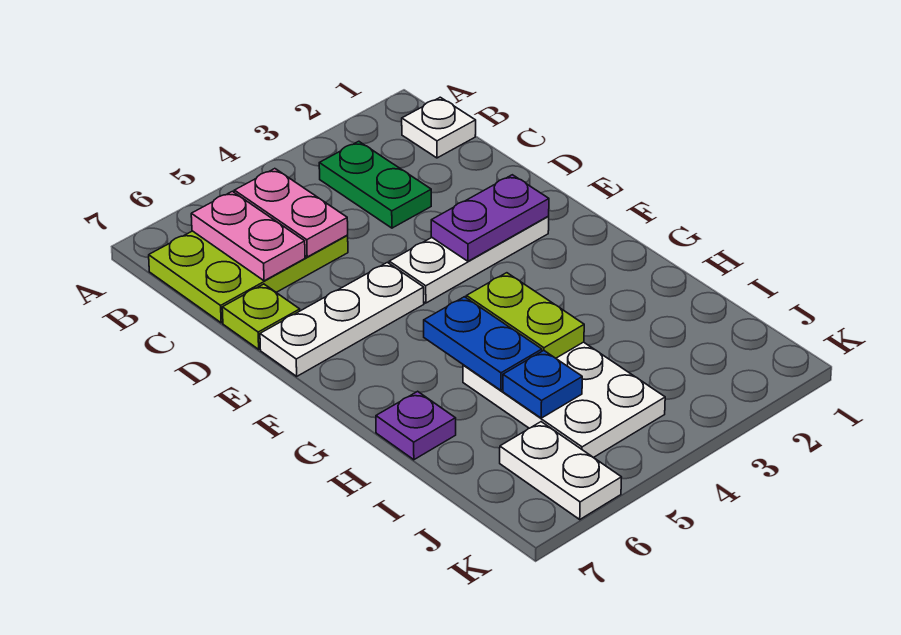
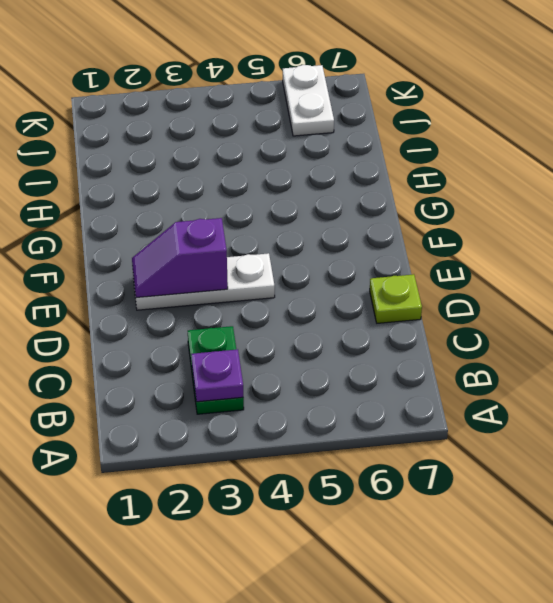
purple plate B3 level 2 -> purple plate H7 level 1
purple slope E2:E3 level 2 top 3 -> purple plate E2:E3 level 2
none -> white plate B1 level 1
none -> lime plate B5:C7 level 1
none -> white plate E5:E7 level 1

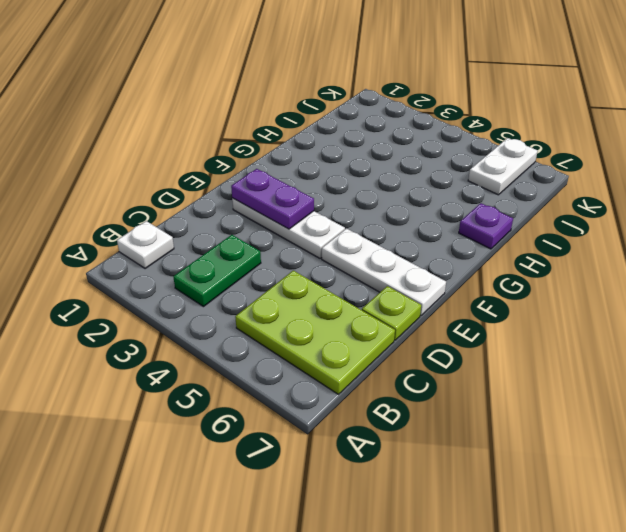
none -> white plate H4:J5 level 1
none -> pink plate B5:C5 level 2
none -> pink plate B6:C6 level 2

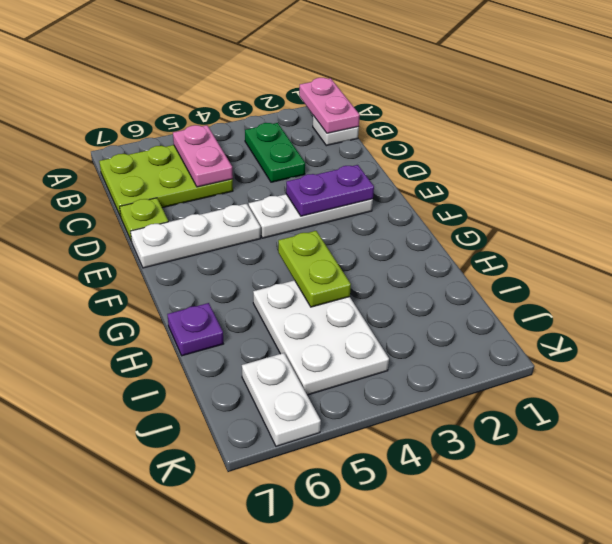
pink plate A1:B1 level 2 -> pink plate B6:C6 level 2
none -> blue plate G5:H5 level 2
none -> blue plate I5 level 2

